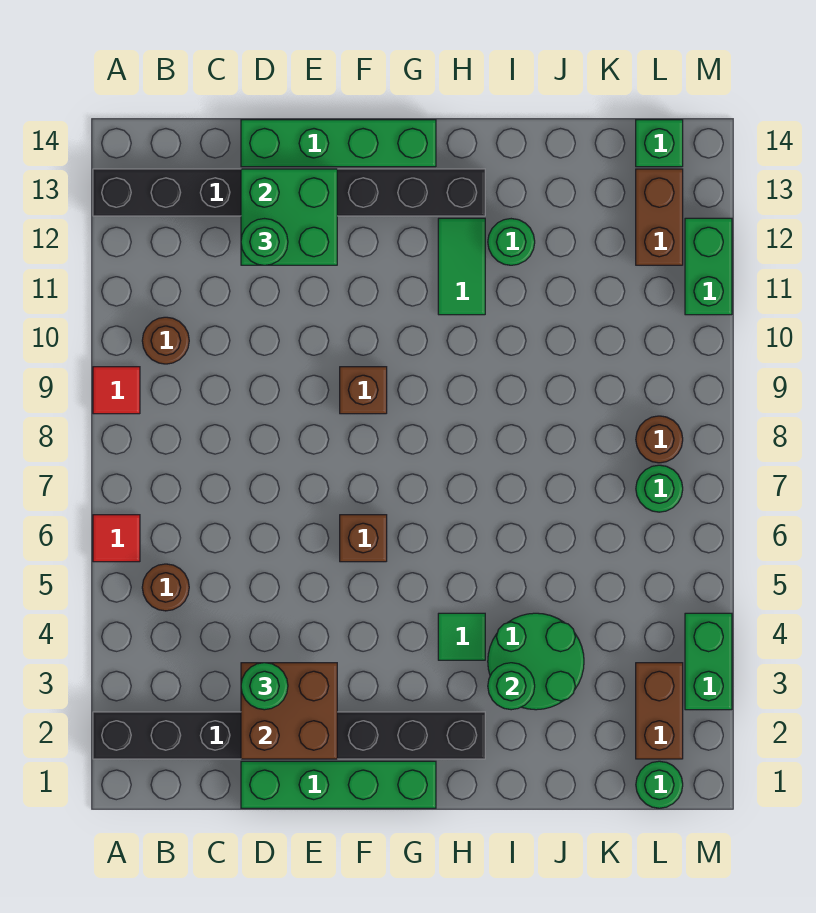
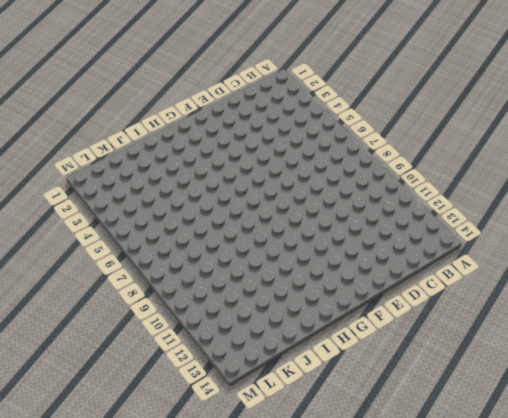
none -> black brick A2:H2 level 1
none -> red tile A6 level 1
none -> red tile A9 level 1

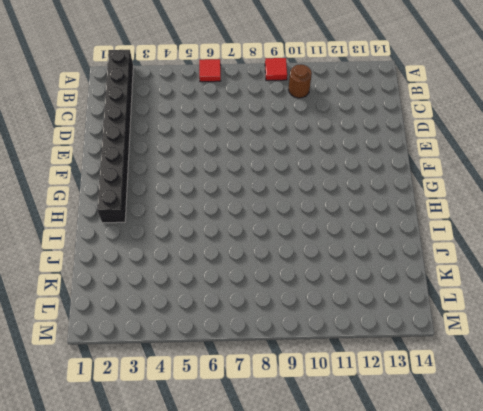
none -> black brick A13:H13 level 1
none -> brown round brick B5 level 1
none -> green brick D1:G1 level 1

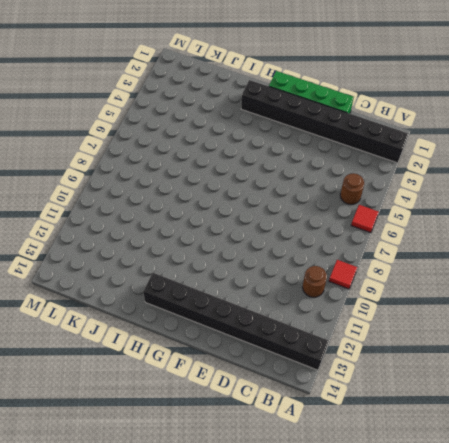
none -> green brick D14:G14 level 1
none -> brown brick F6 level 1
none -> brown brick F9 level 1

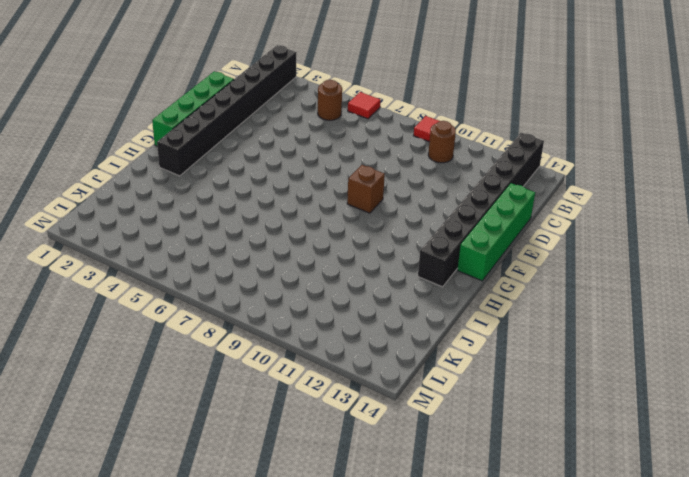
none -> brown brick F6 level 1
none -> green tile H4 level 1
none -> green tile H11:H12 level 1

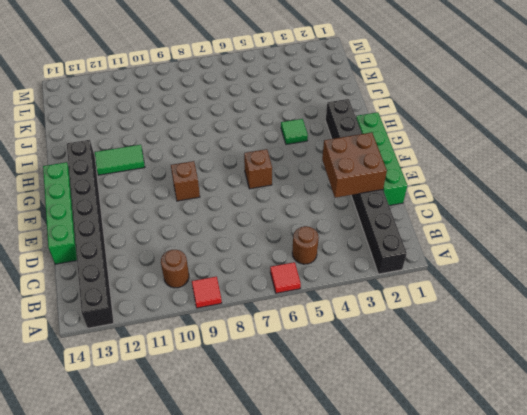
none -> green round brick I3:J4 level 1
none -> green round brick I12 level 1
none -> green round brick L1 level 1

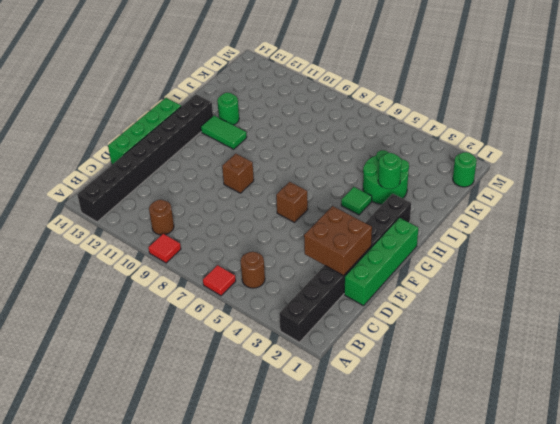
none -> brown brick L2:L3 level 1
none -> green round brick L7 level 1
none -> brown round brick L8 level 1

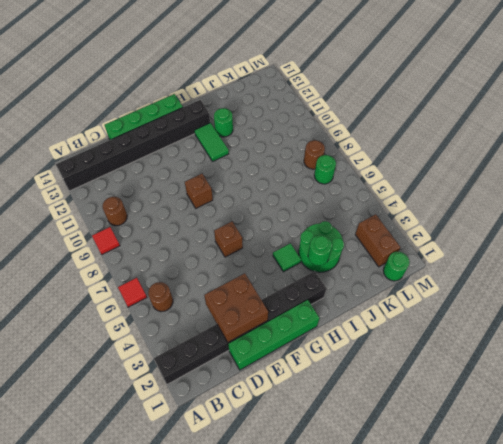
none -> brown brick L12:L13 level 1
none -> green brick L14 level 1
none -> green brick M3:M4 level 1

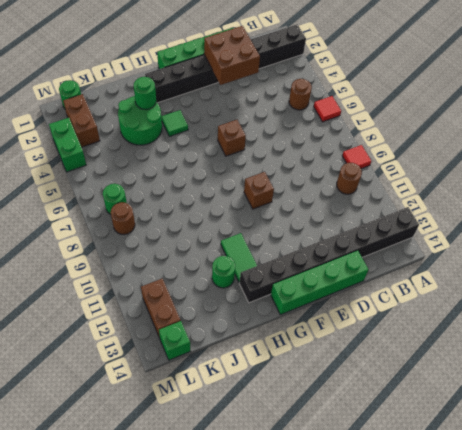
none -> green brick M11:M12 level 1
none -> green brick D12:E13 level 2
none -> green round brick D3 level 3

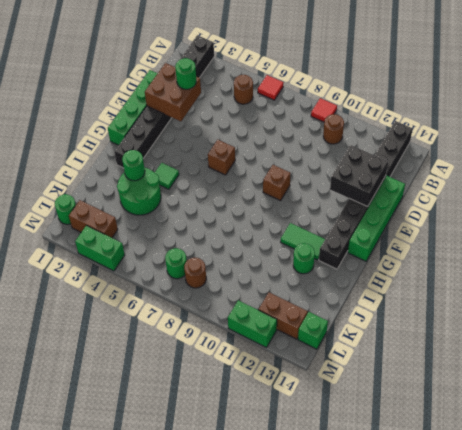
black brick D12:E13 level 2 -> green brick D12:E13 level 2
none -> green round brick D12 level 3

